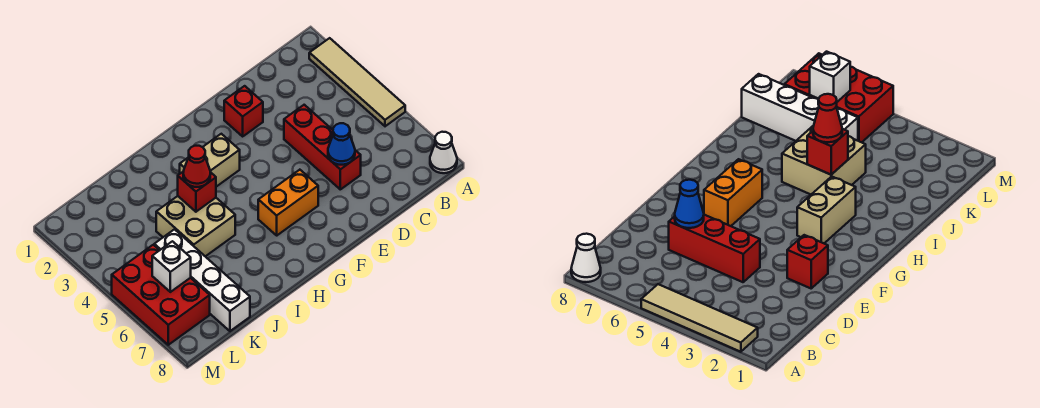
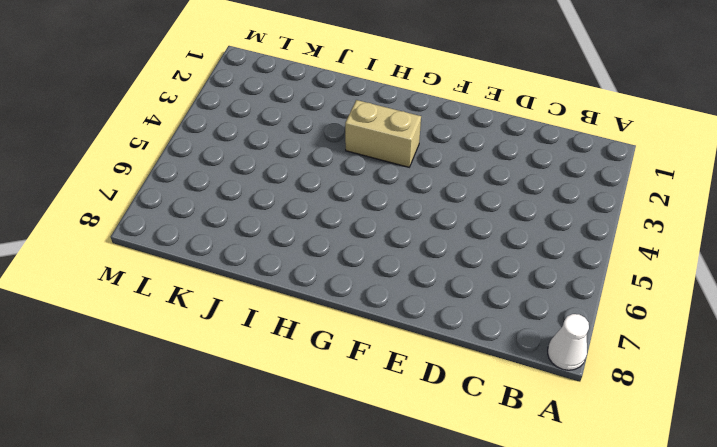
none -> tan tile A2:A5 level 1
none -> red brick D4:D6 level 1
none -> red brick E2 level 1

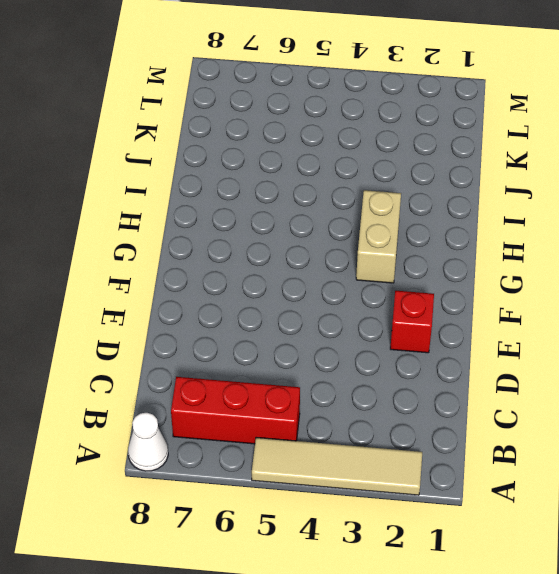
red brick B5:B7 level 1 -> red brick D4:D6 level 1
none -> orange brick F6:G6 level 1
none -> tan brick I4:J5 level 1
none -> white brick K5:K8 level 1

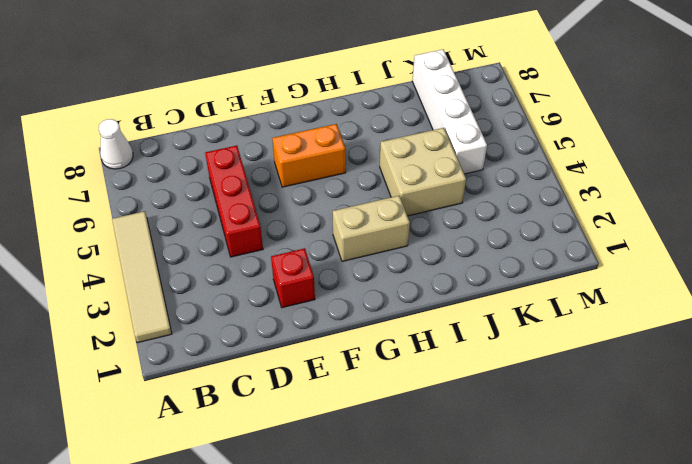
none -> red brick L5:M7 level 1
none -> blue cone D6 level 2
none -> red brick I4 level 2

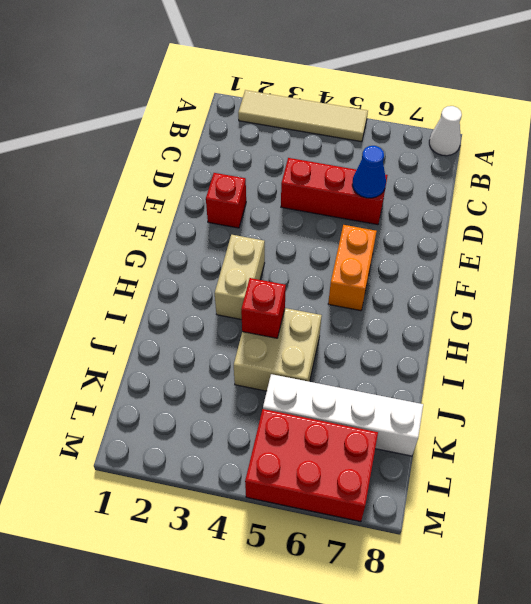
none -> white brick L6 level 2
none -> red cone I4 level 3

